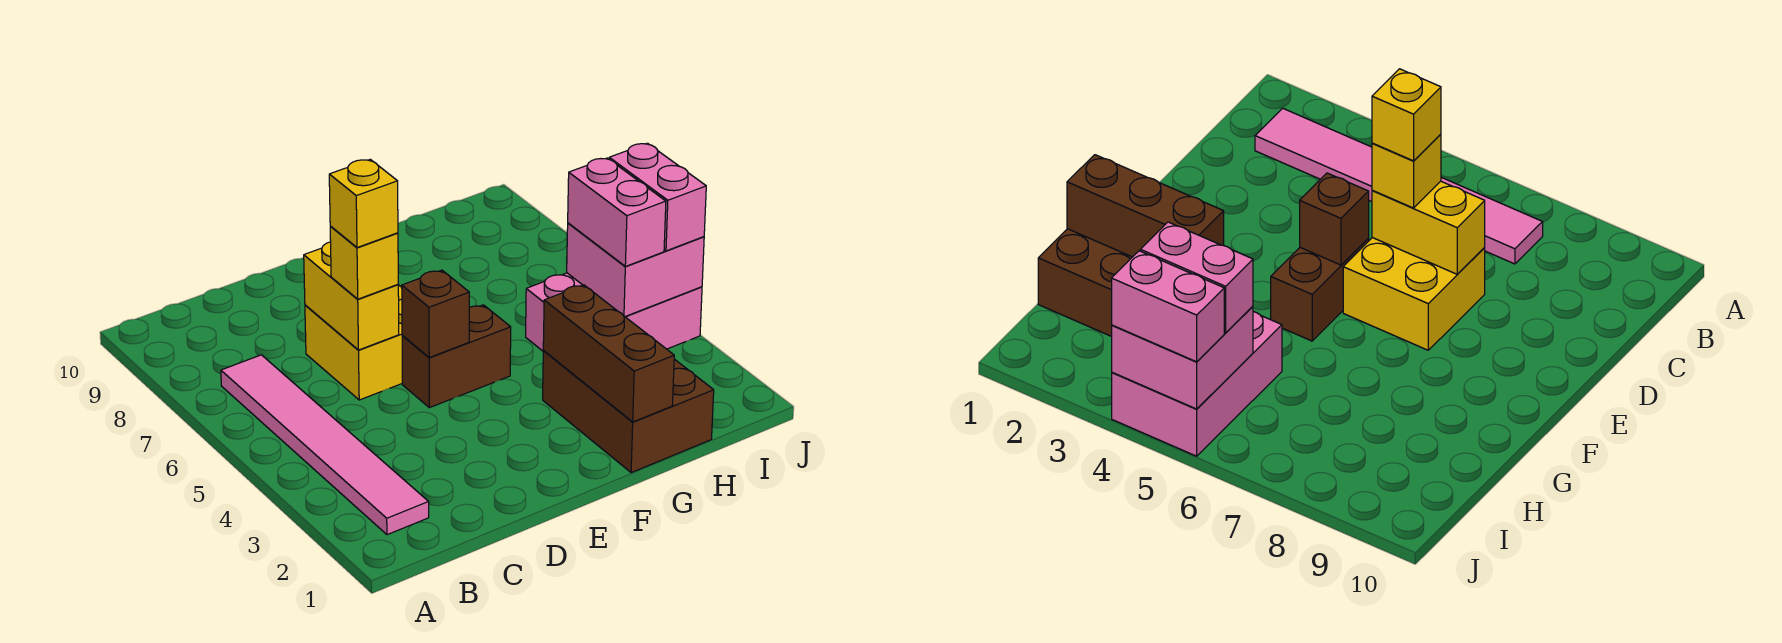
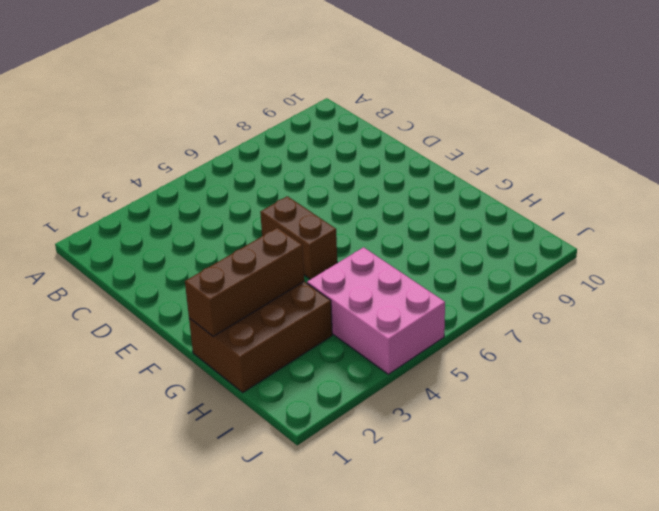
none -> pink tile B2:B7 level 1
none -> yellow brick D6:E7 level 1
none -> yellow brick D6:D7 level 2

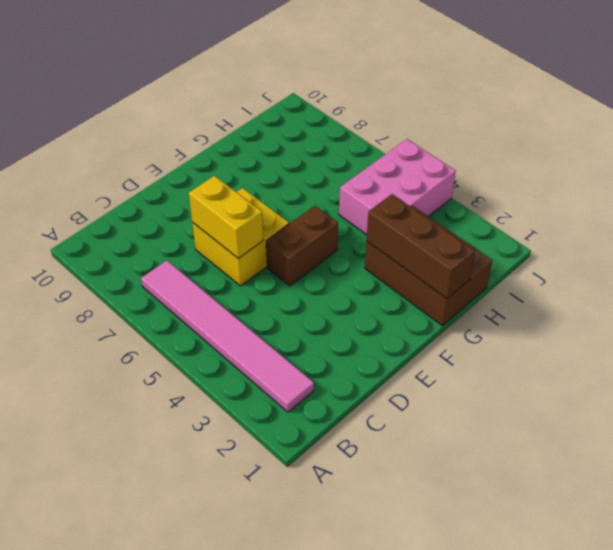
none -> brown brick E5 level 2
none -> pink brick I4:J5 level 2
none -> yellow brick D6 level 3

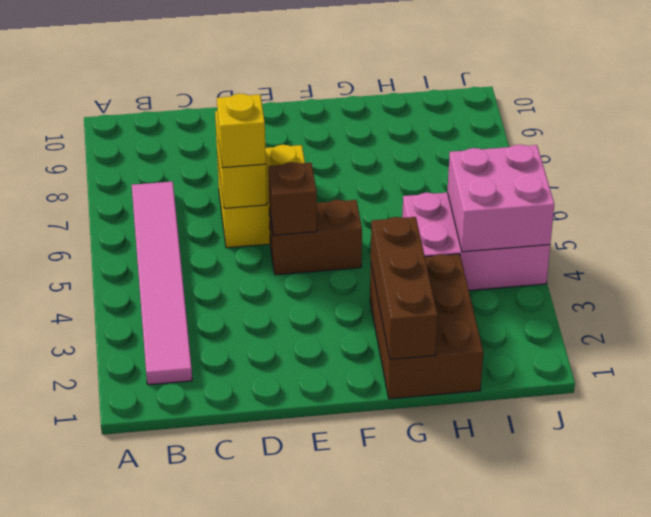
none -> pink brick I4:I5 level 3
none -> pink brick J4:J5 level 3
none -> yellow brick D6 level 4

